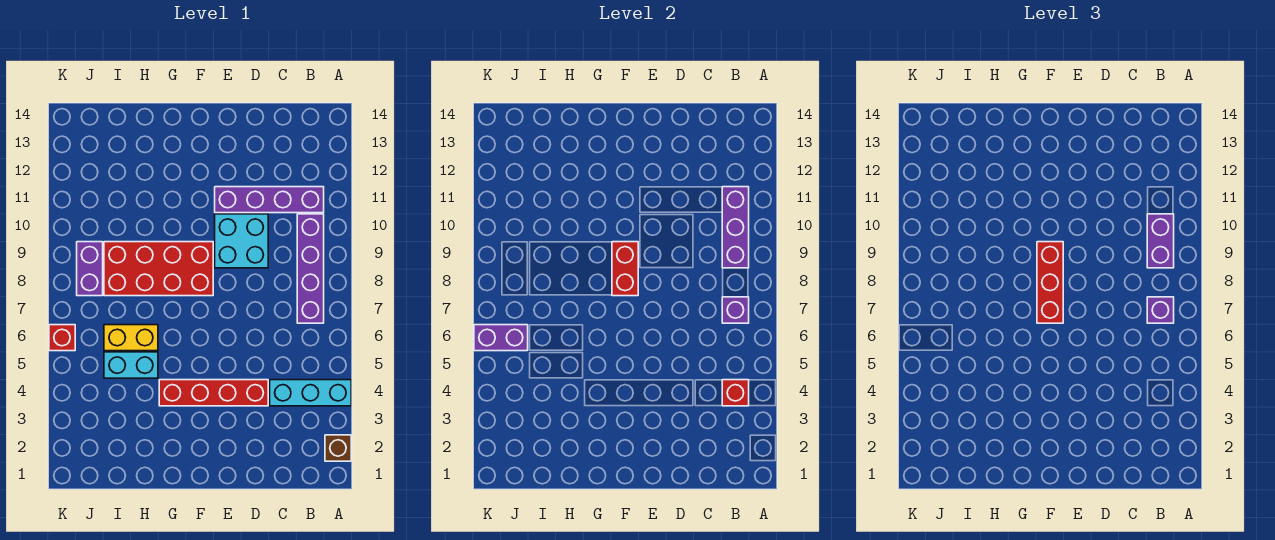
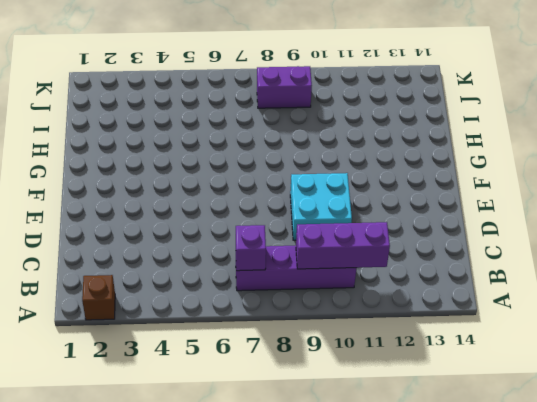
none -> cyan brick A4:C4 level 1
none -> purple brick B11:E11 level 1
none -> red brick D4:G4 level 1

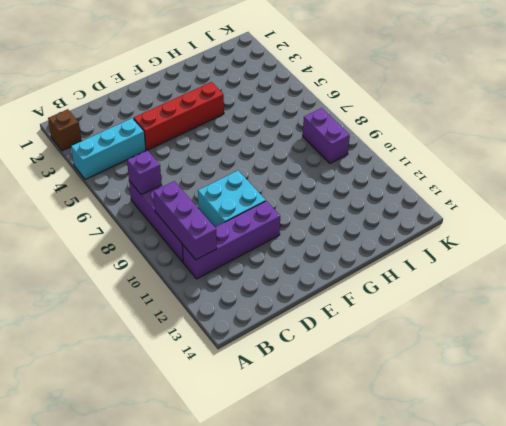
none -> red brick F8:I9 level 1
none -> cyan brick H5:I5 level 1
none -> yellow brick H6:I6 level 1

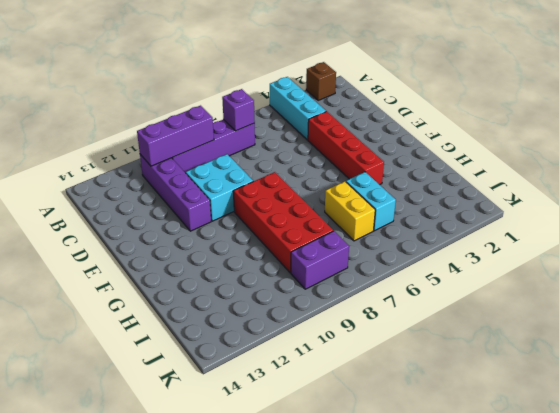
none -> red brick K6 level 1
none -> red brick B4 level 2
none -> red brick F8:F9 level 2

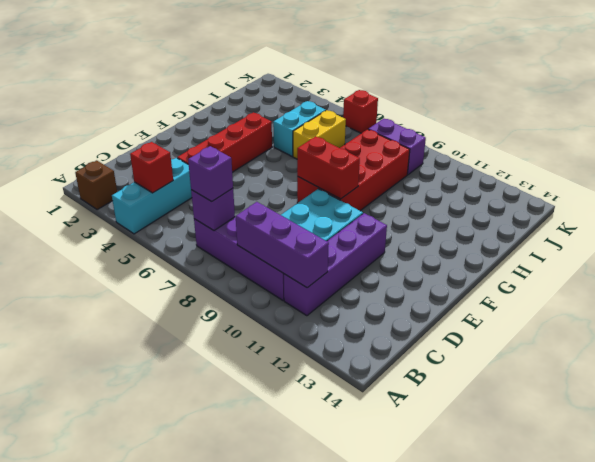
none -> purple brick J6:K6 level 2
none -> purple brick B9:B10 level 3
none -> red brick F7:F9 level 3

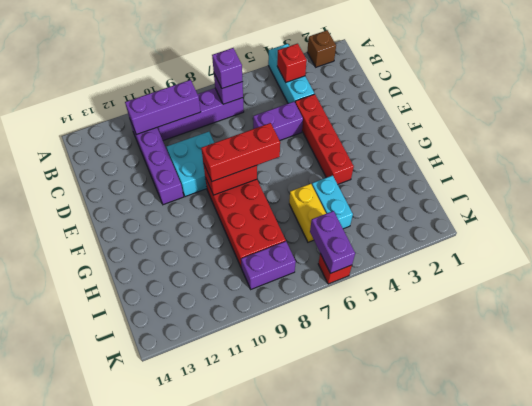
purple brick D5:D6 level 1 -> purple brick B9:B10 level 3

